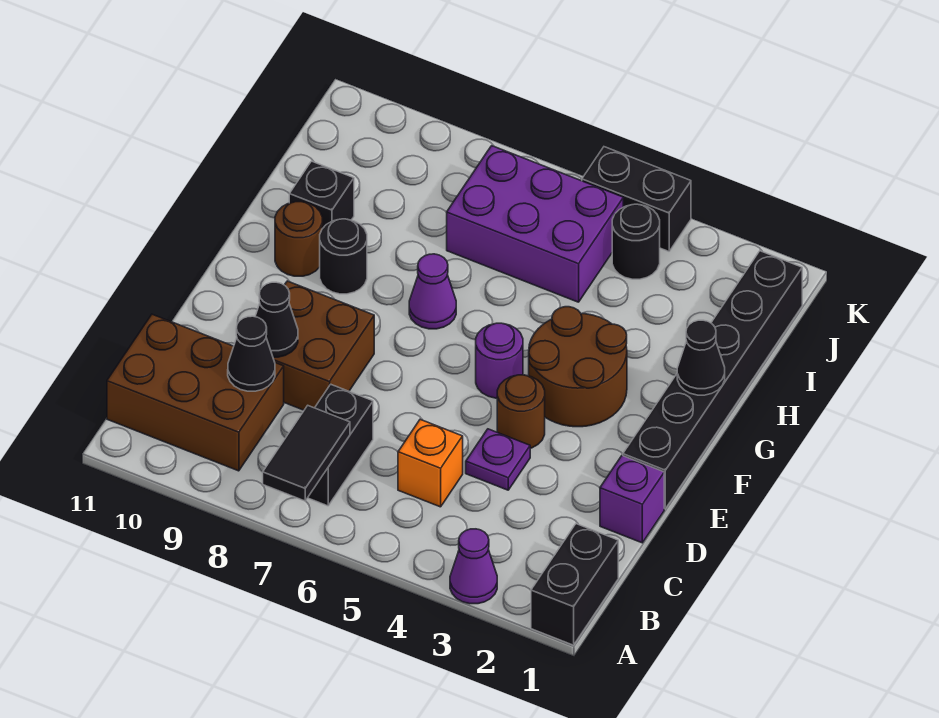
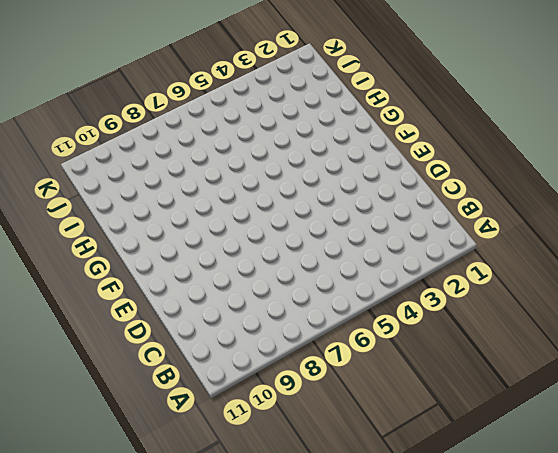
none -> black brick A1:B1 level 1
none -> purple cone A3 level 1
none -> black brick B7:C7 level 1

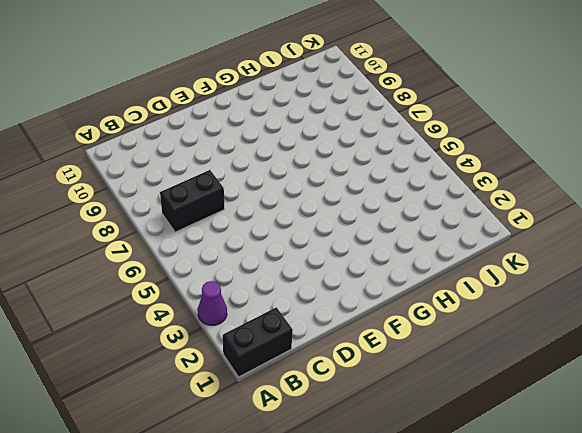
none -> brown brick B9:C11 level 1
none -> orange brick C5 level 1
none -> purple brick D1 level 1

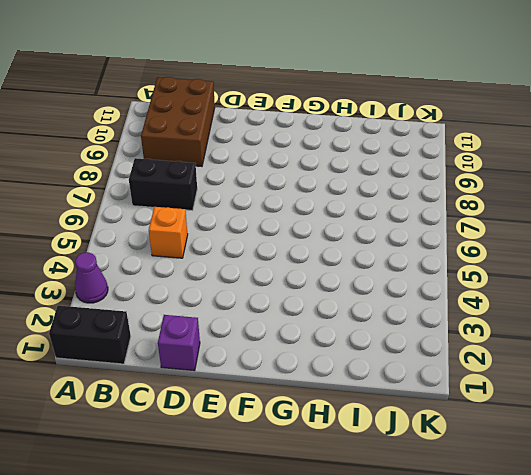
none -> purple plate D4 level 1
none -> brown brick D8:E9 level 1
none -> black brick E1:J1 level 1

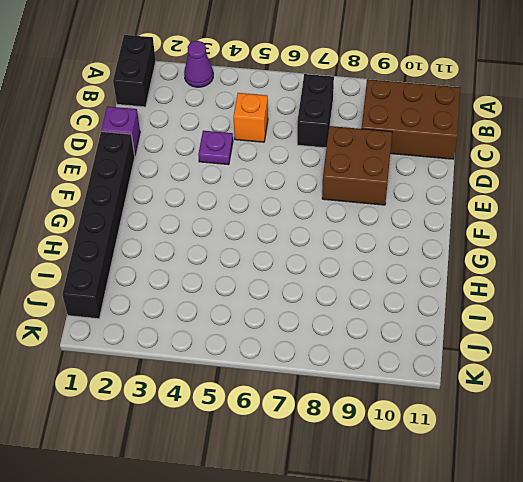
none -> brown round brick E4 level 1
none -> brown round brick F3:G4 level 1
none -> purple round brick F5 level 1

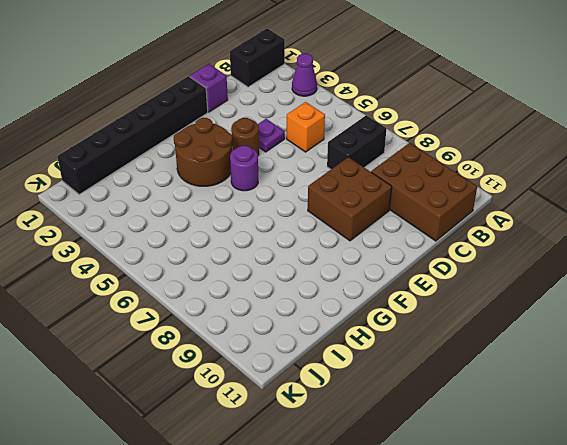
none -> purple cone G7 level 1
none -> black round brick G9 level 1
none -> brown round brick G10 level 1

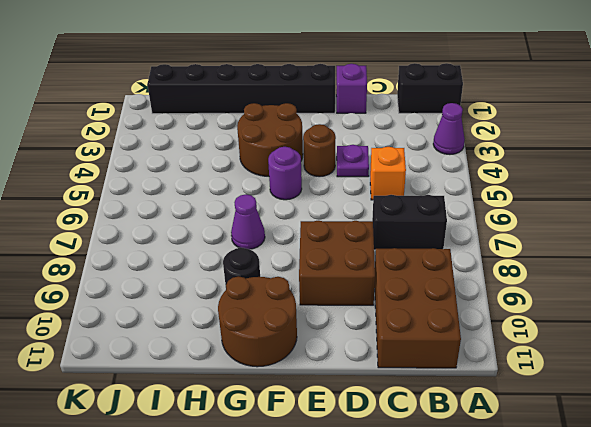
brown round brick F10:G11 level 1 -> brown round brick G10 level 1
none -> black brick H10 level 1
none -> purple brick I5:J7 level 1
none -> black round brick J4 level 1

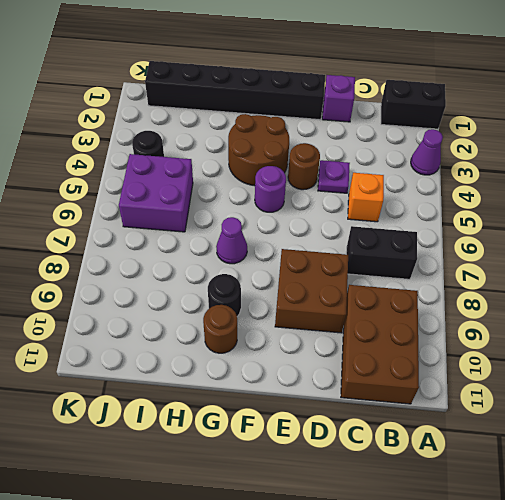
purple brick I5:J6 level 1 -> purple brick I5:J7 level 1
none -> black brick H10 level 1
none -> black brick K4:K5 level 1
none -> black tile A7:B7 level 2

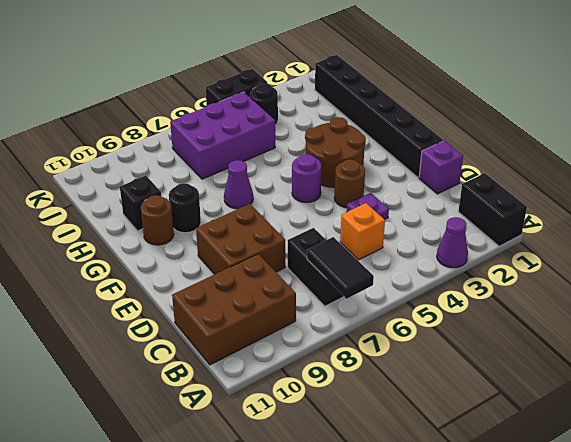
none -> black cone C9 level 2
none -> black cone D9 level 2
none -> black cone G1 level 2

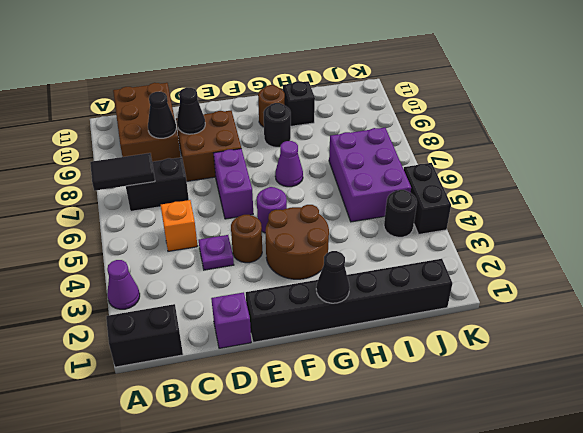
purple brick E6:E7 level 1 -> none

